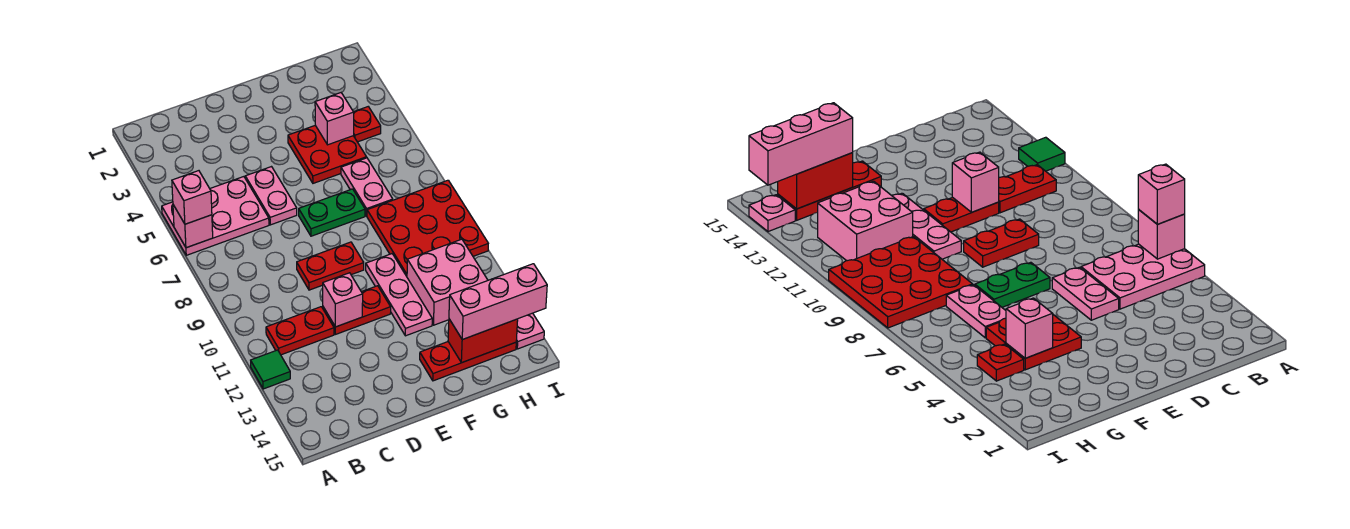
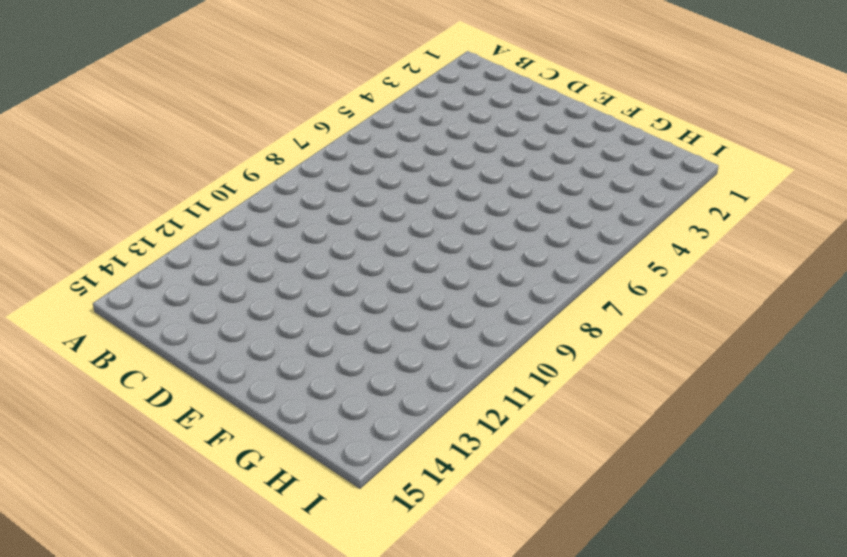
none -> pink plate A5:C6 level 1
none -> green tile A12 level 1
none -> red plate B11:C11 level 1

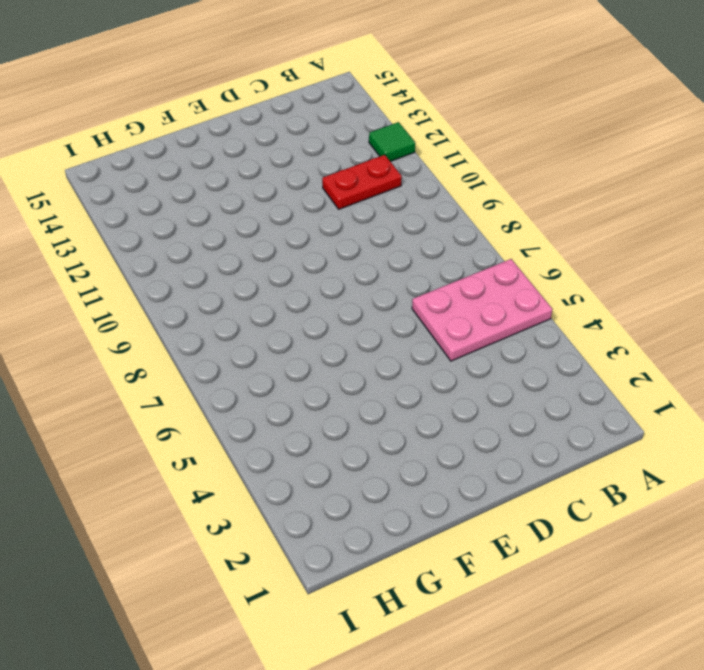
none -> pink plate D5:D6 level 1
none -> red plate D9:E9 level 1
none -> red plate D11:E11 level 1

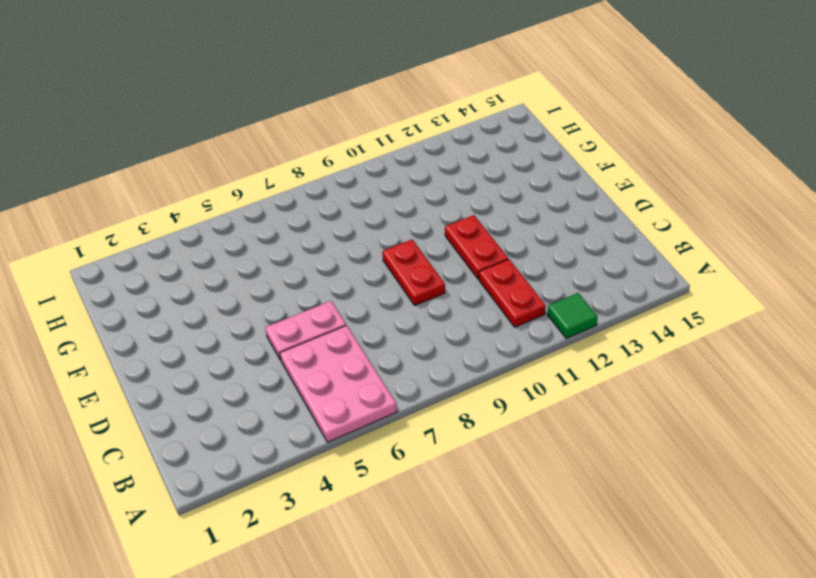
none -> green plate E7:F7 level 1
none -> red plate F4:G5 level 1
none -> pink plate F10:F12 level 1

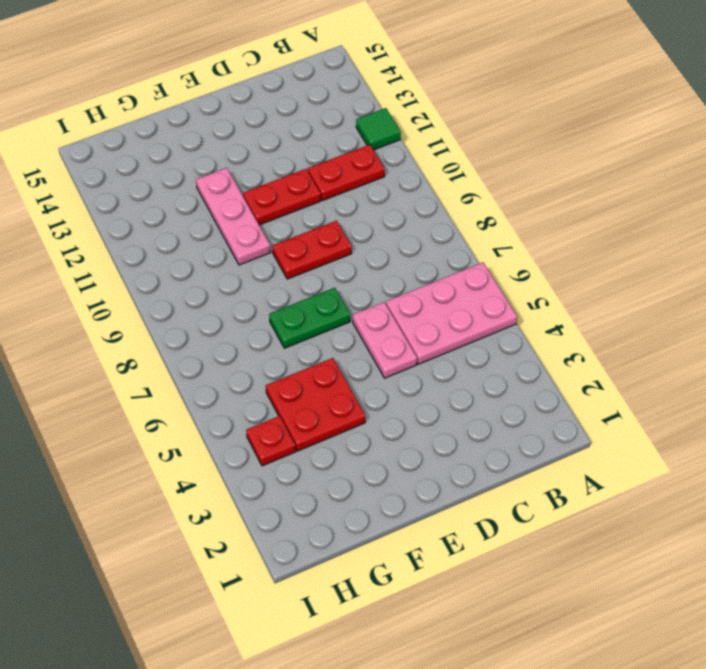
none -> red plate F14:H14 level 1
none -> pink plate G6:G7 level 1
none -> red plate G8:I10 level 1

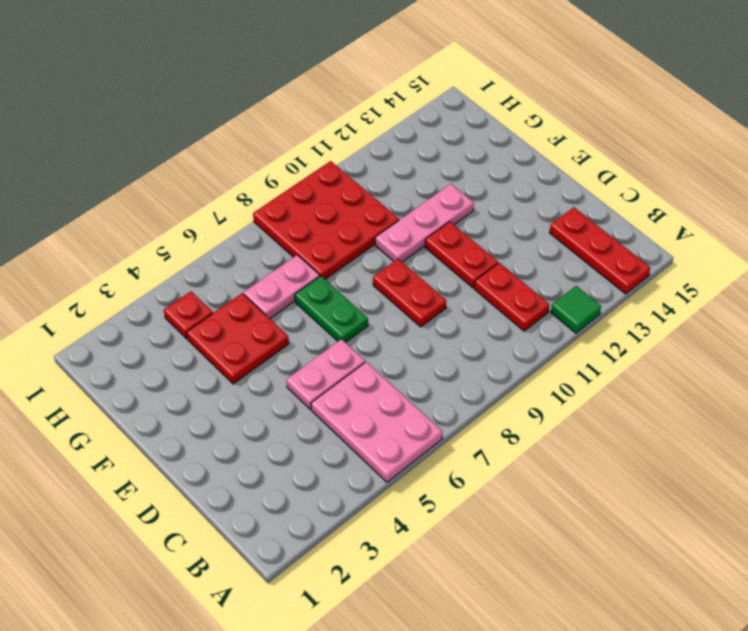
red plate A14:C14 level 1 -> red plate F14:H14 level 1
none -> pink brick G11:H12 level 1
none -> pink plate I14 level 1
none -> pink brick A6 level 2

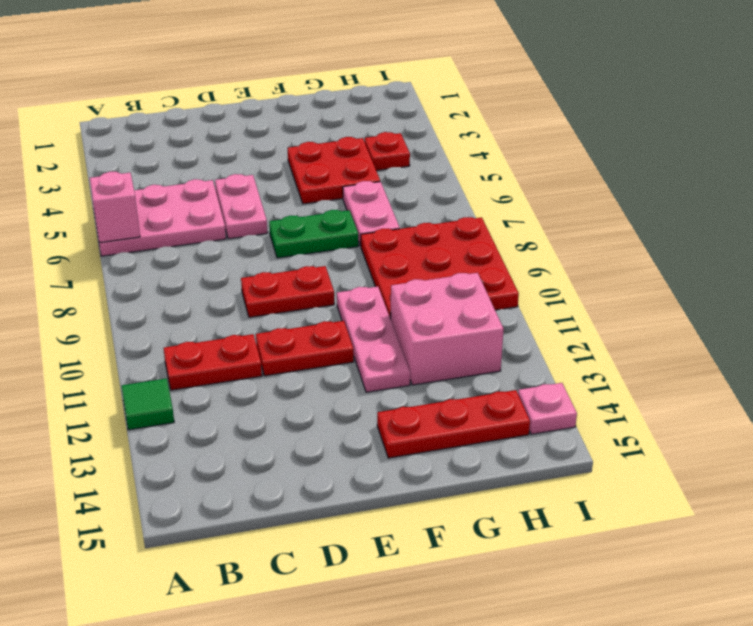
none -> pink brick D11 level 2
none -> pink brick G4 level 2
none -> red brick G14:H14 level 2

